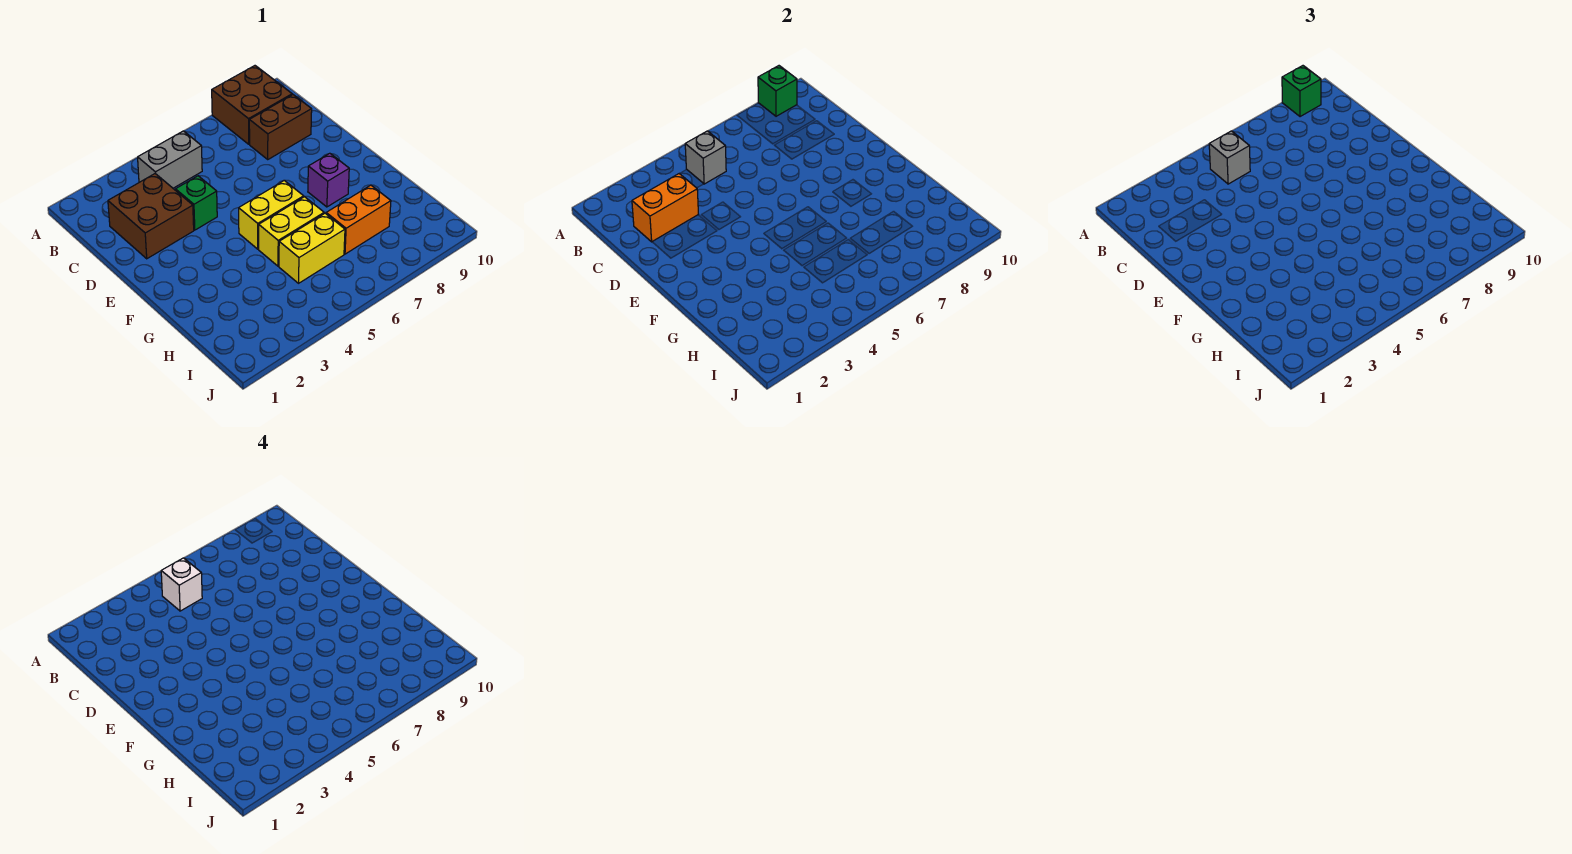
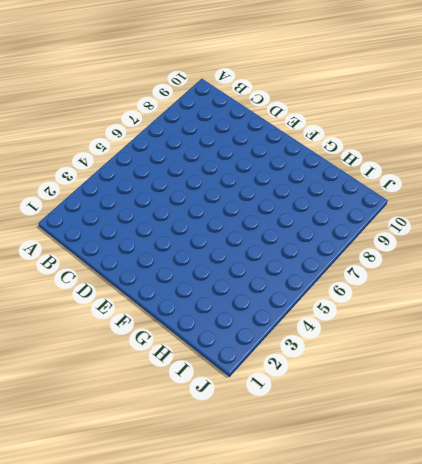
none -> brown brick A8:B9 level 1
none -> grey brick B4:B5 level 1
none -> brown brick C2:D3 level 1

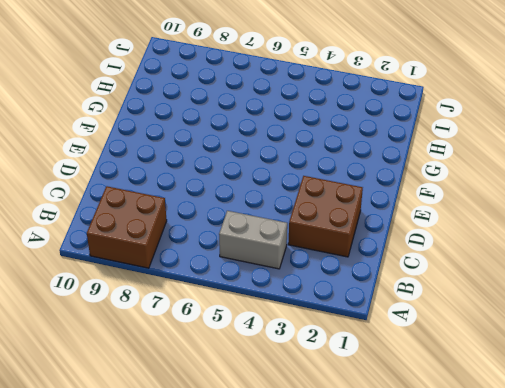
none -> brown brick C8:C9 level 1
none -> green brick D4 level 1
none -> yellow brick F5:F6 level 1

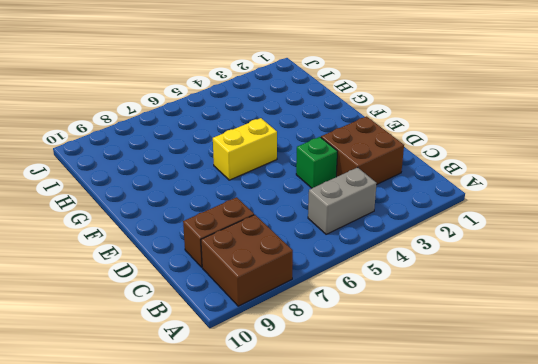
none -> purple brick F8 level 1
none -> yellow brick G5:G6 level 1
none -> yellow brick H5:H6 level 1

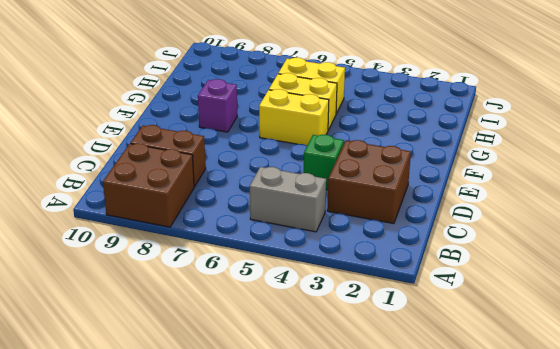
none -> orange brick H7:H8 level 1
none -> green brick A9 level 2
none -> grey brick B5 level 2

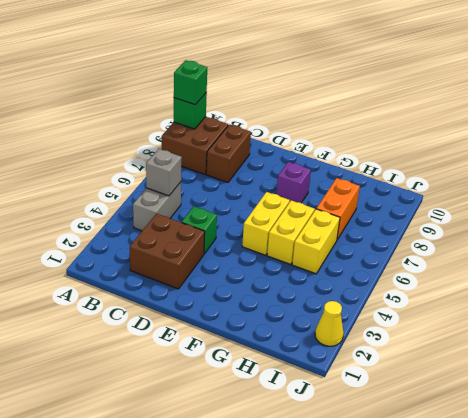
yellow cone J2 level 1 -> none
none -> orange brick C2:C3 level 2
none -> grey brick B5 level 3
none -> white brick B5 level 4

